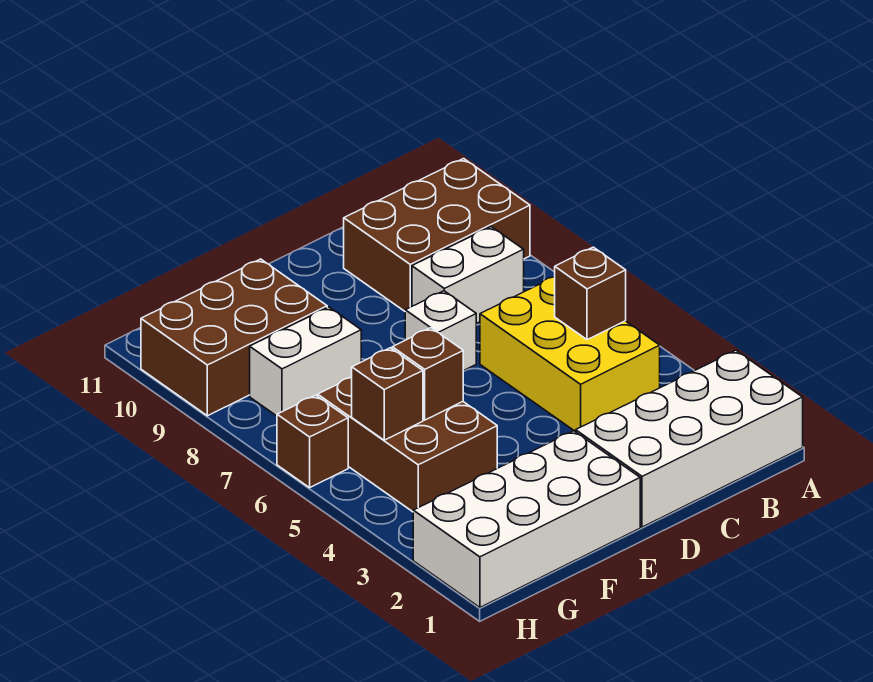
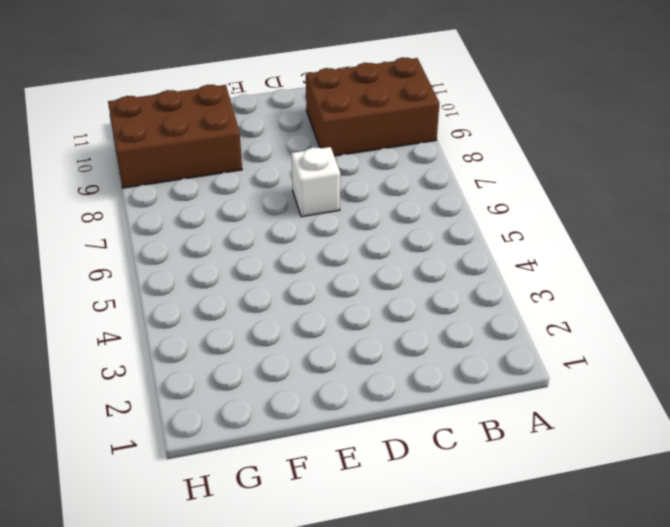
none -> white brick A1:D2 level 1
none -> yellow brick B4:C6 level 1
none -> white brick B8:C8 level 1

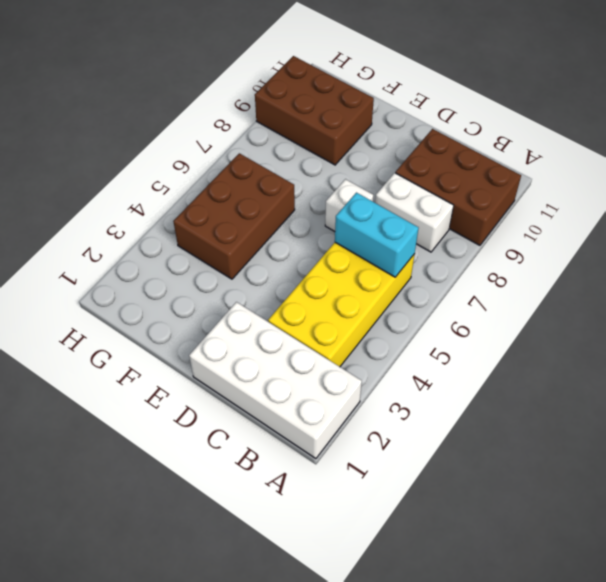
yellow brick B3:C6 level 1 -> yellow brick B4:C6 level 1
cyan brick B6:C6 level 2 -> none
none -> white brick E1:H2 level 1
none -> white brick F8:G8 level 1
none -> brown brick H6 level 1

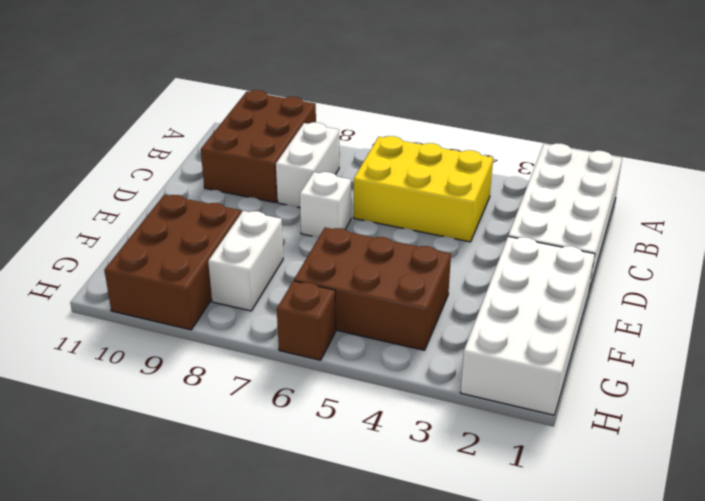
none -> brown brick B5 level 2
none -> brown brick F5 level 2
none -> brown brick G5 level 2

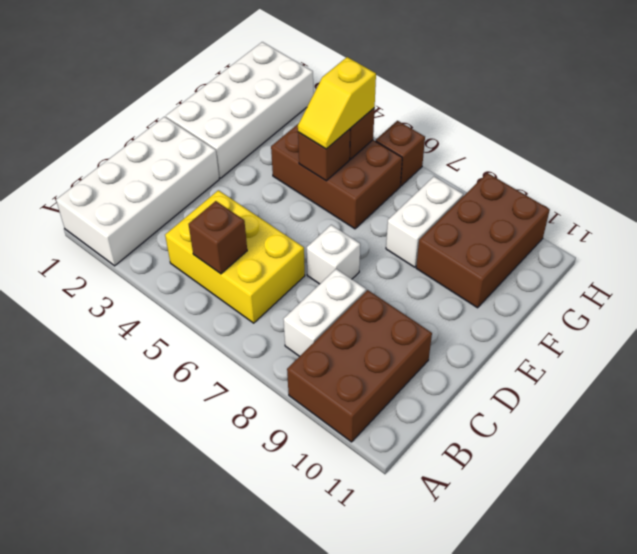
yellow slope F5:G5 level 3 top G -> none

